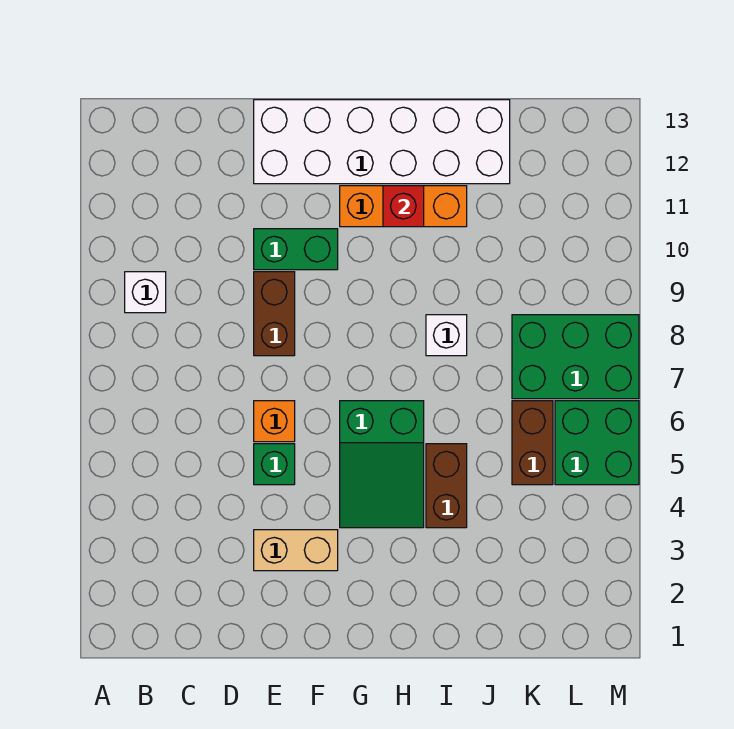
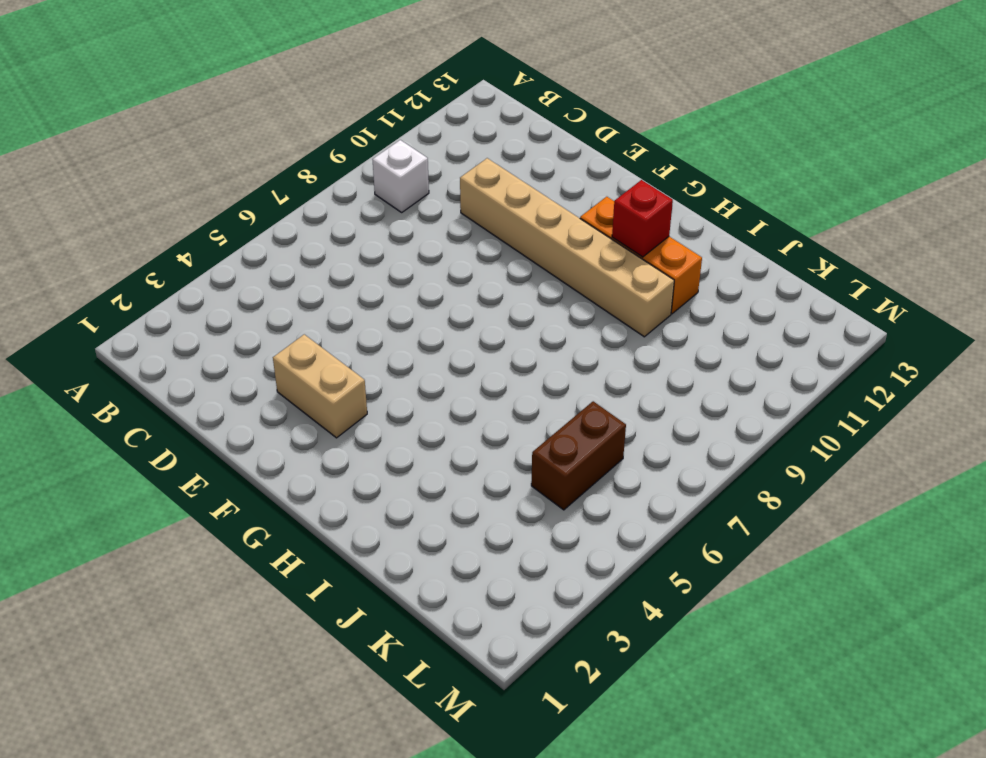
tan brick D10:I10 level 1 -> green brick E10:F10 level 1
none -> green brick E5 level 1
none -> orange brick E6 level 1
none -> brown brick E8:E9 level 1

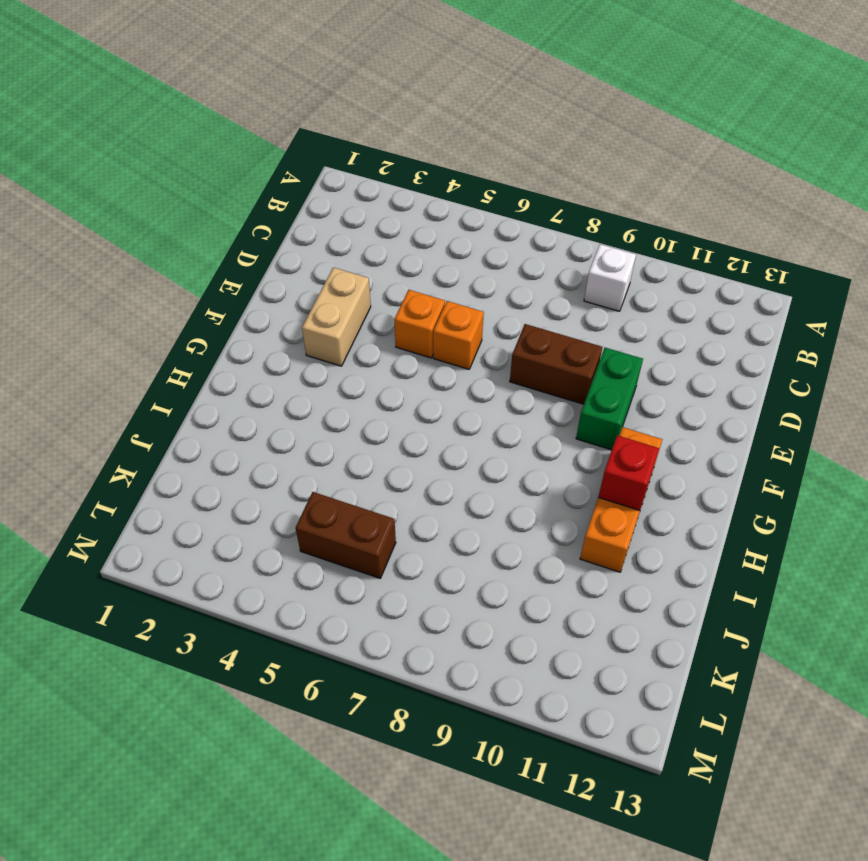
orange brick E5 level 1 -> green brick E5 level 1
none -> white brick E12:J13 level 1
none -> green slope G4:H6 level 1 top 6
none -> brown brick I4:I5 level 1

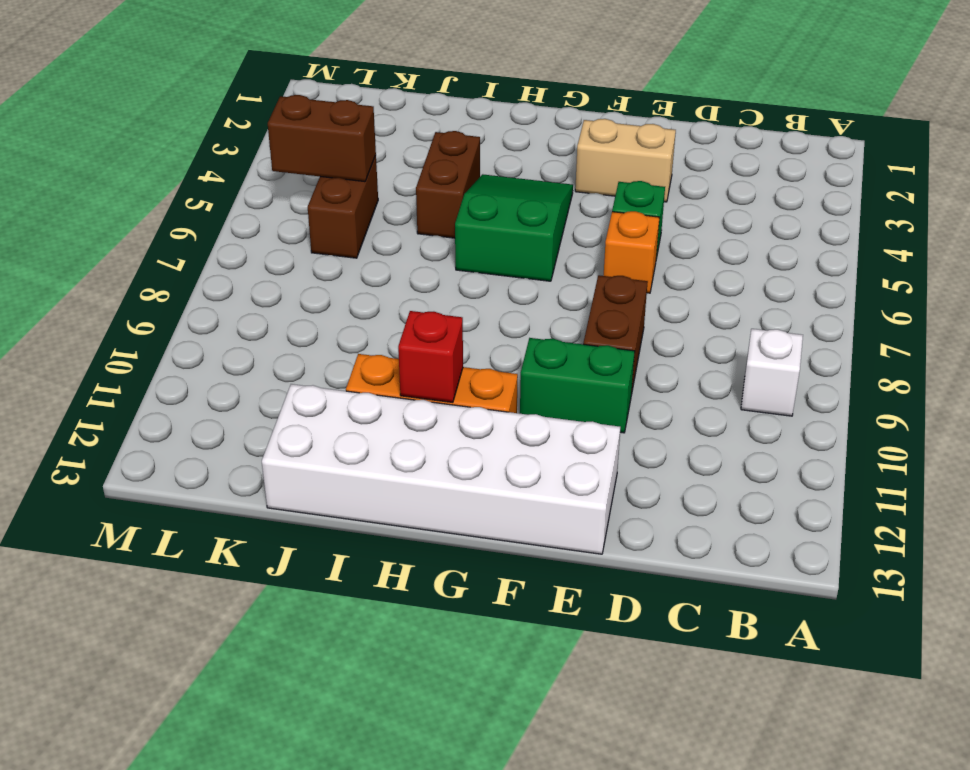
brown brick K5:L5 level 2 -> none
none -> white brick I8 level 1
none -> green brick K7:M8 level 1
none -> green brick L5:M6 level 1

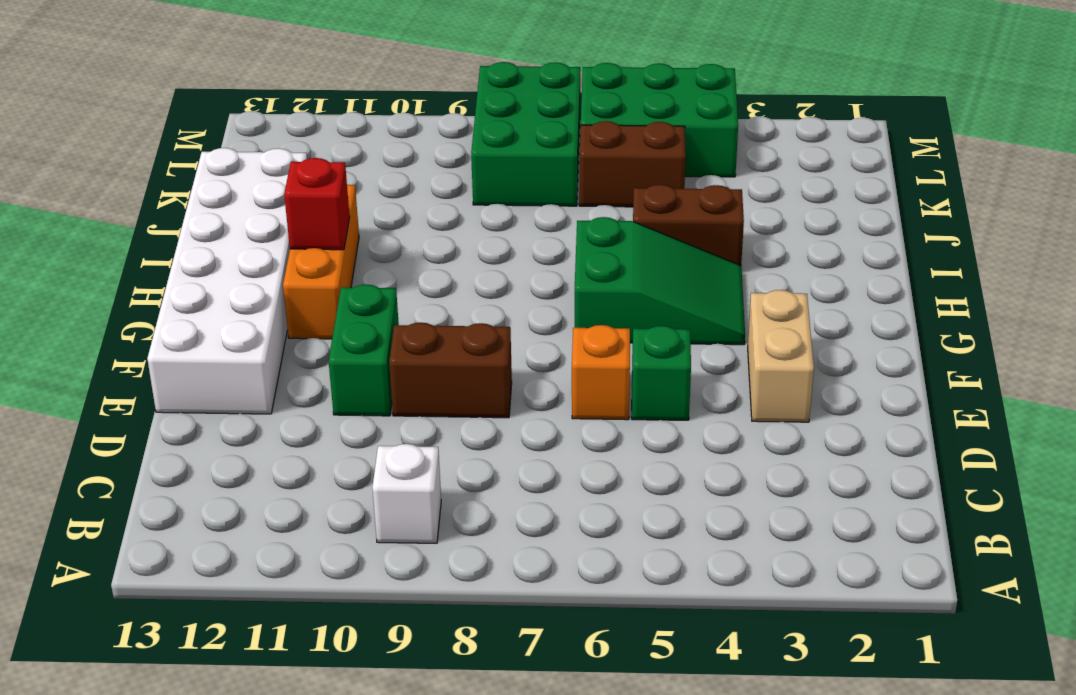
green brick L4:M6 level 1 -> green brick L5:M6 level 1
none -> white brick I8 level 1

